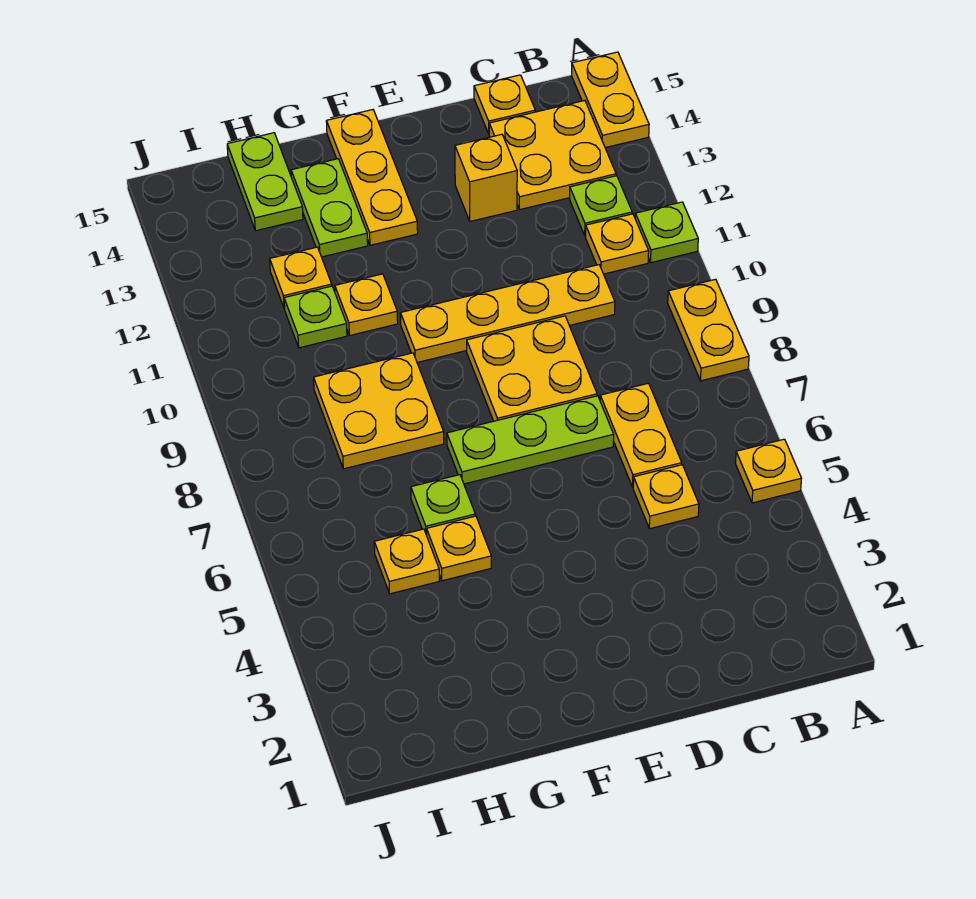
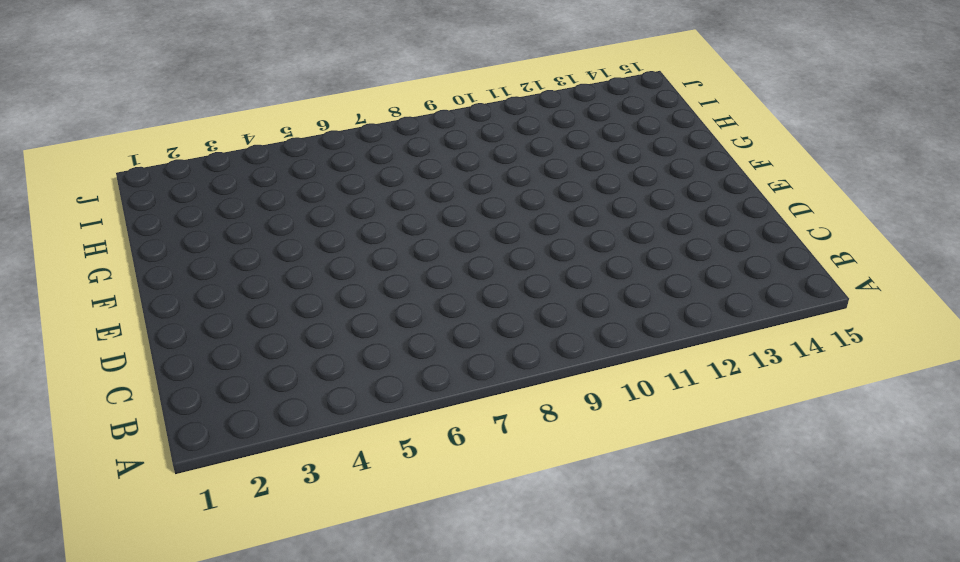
none -> yellow plate A5 level 1
none -> yellow plate A8:A9 level 1
none -> lime plate A11 level 1

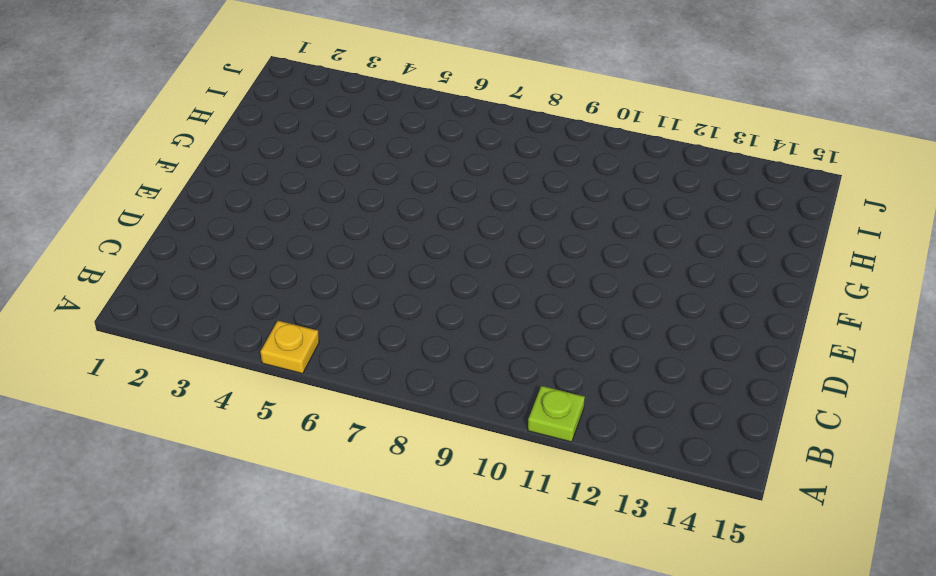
none -> yellow plate A8:A9 level 1
none -> yellow plate A14:A15 level 1
none -> yellow plate B11 level 1

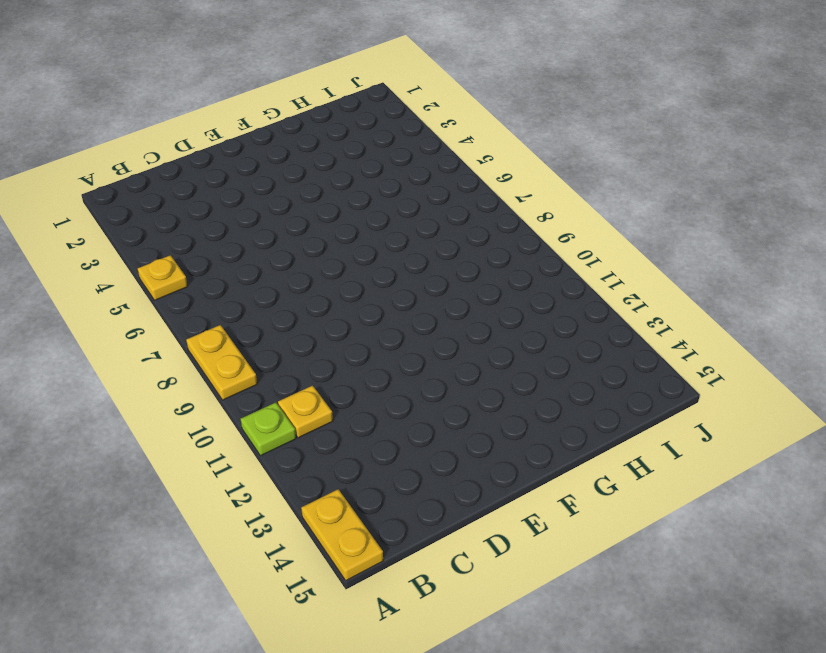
none -> lime plate B12 level 1
none -> yellow plate B13:C14 level 1
none -> yellow plate C5 level 1

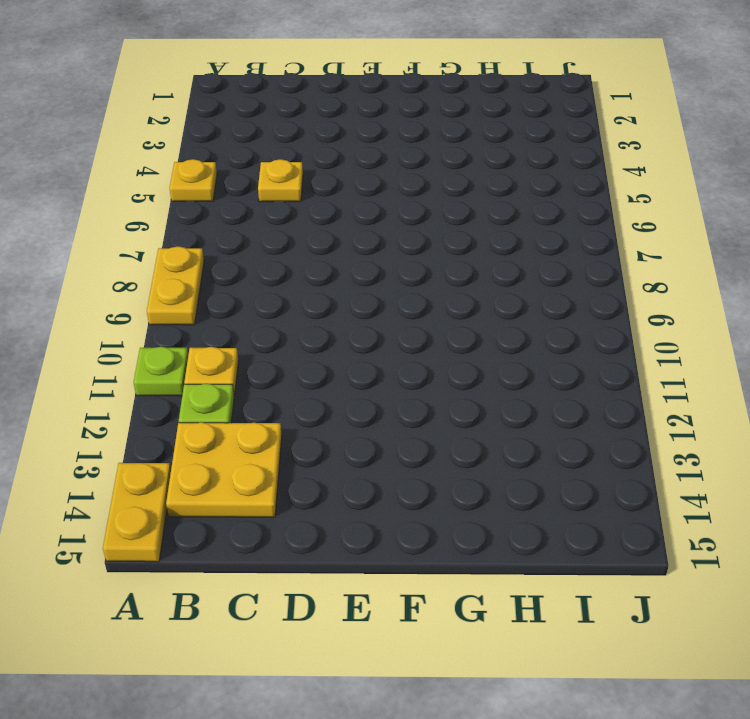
none -> yellow plate C6:C7 level 1
none -> yellow plate C10:F10 level 1
none -> yellow plate C15 level 1

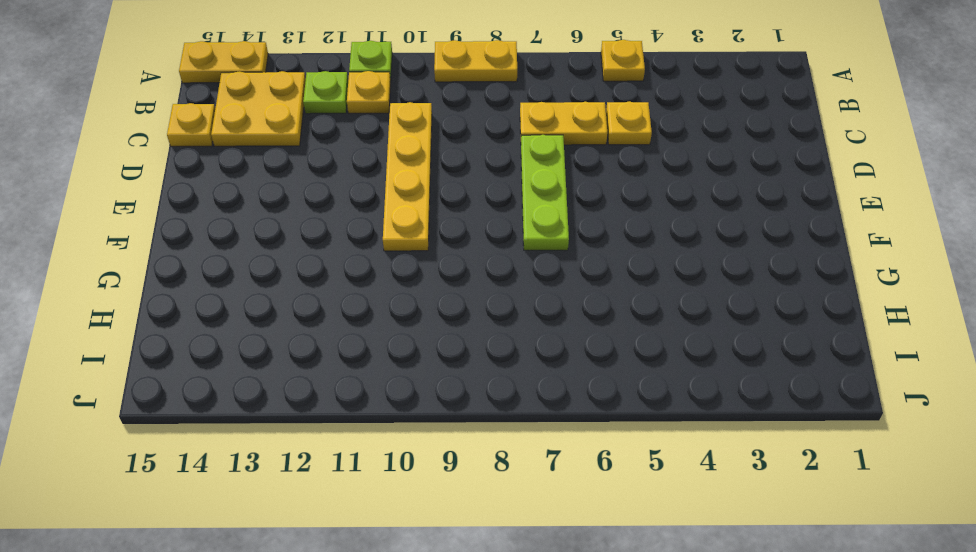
none -> yellow plate D8:E9 level 1
none -> yellow brick D13 level 1
none -> yellow plate F13:F15 level 1

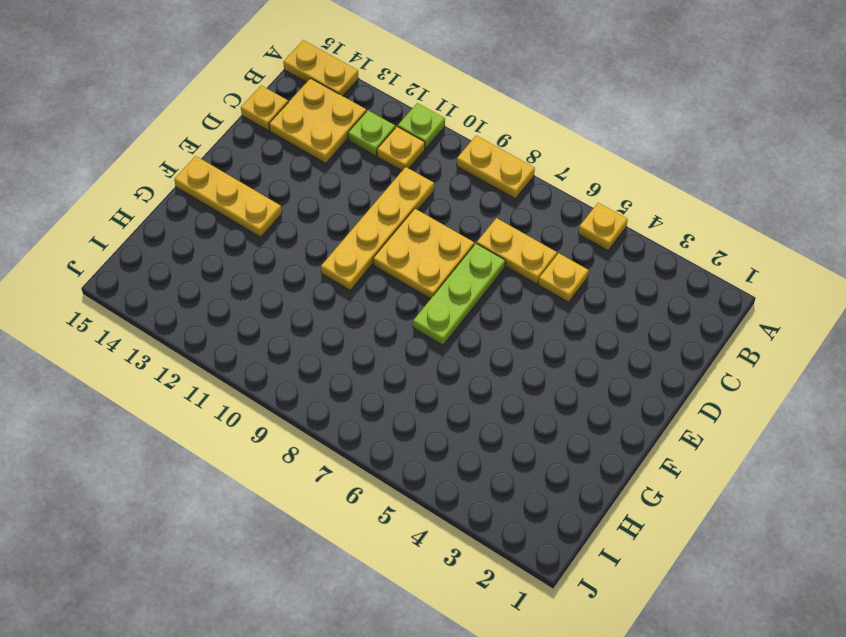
none -> yellow brick D13 level 1
none -> yellow plate G5 level 1
none -> lime plate G6 level 1

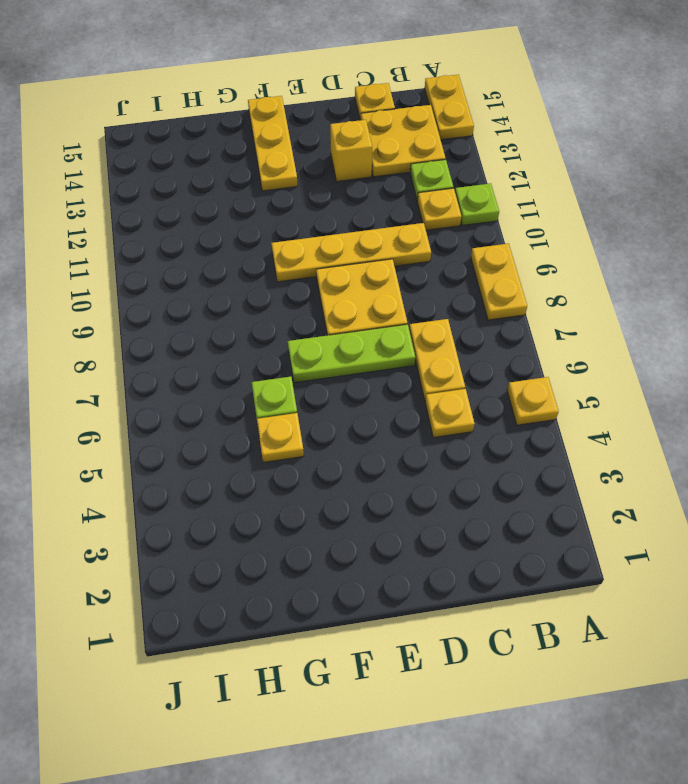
none -> yellow plate G8:H9 level 1
none -> yellow plate G11 level 1
none -> lime plate G13:G14 level 1

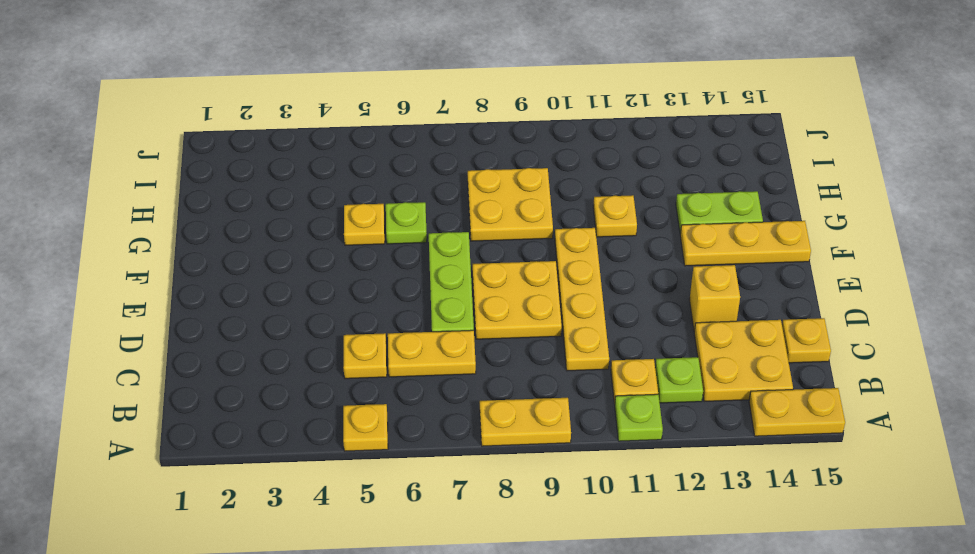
none -> yellow plate H5 level 1
none -> lime plate H11 level 1
none -> yellow plate H12 level 1

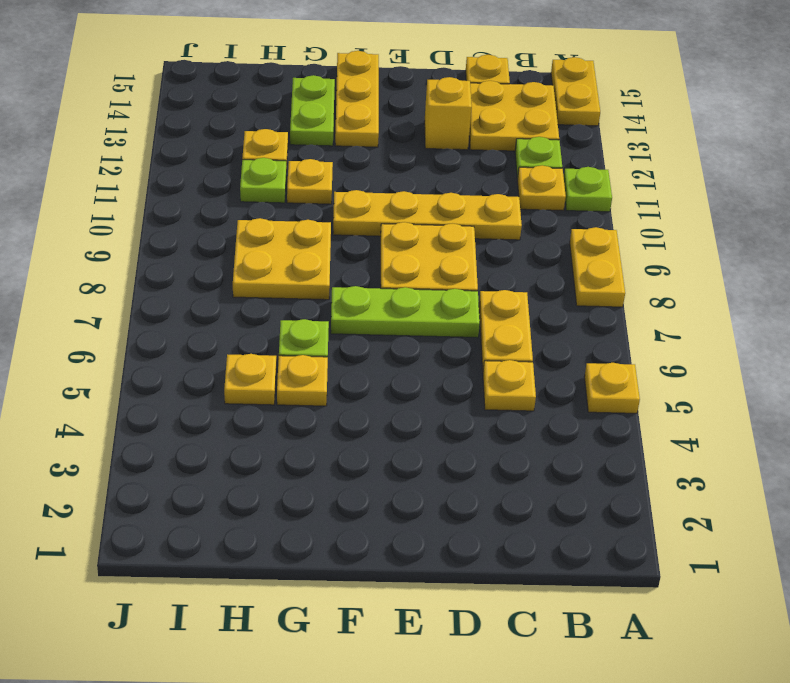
none -> lime plate H14:H15 level 1

